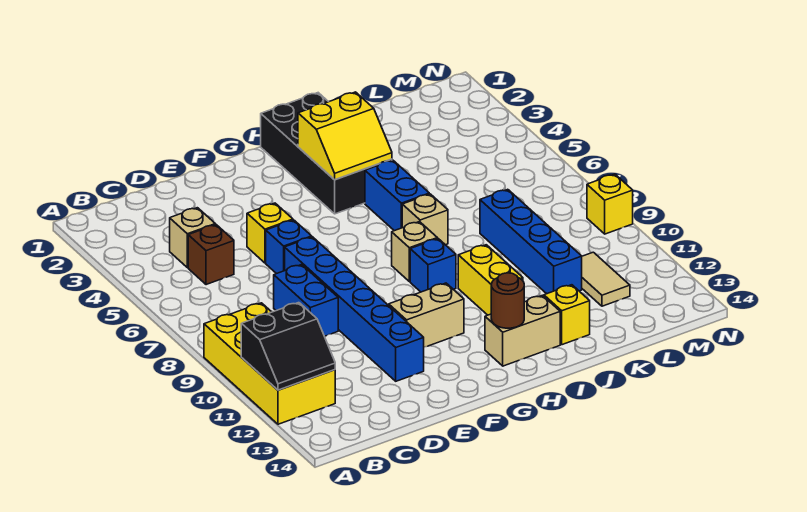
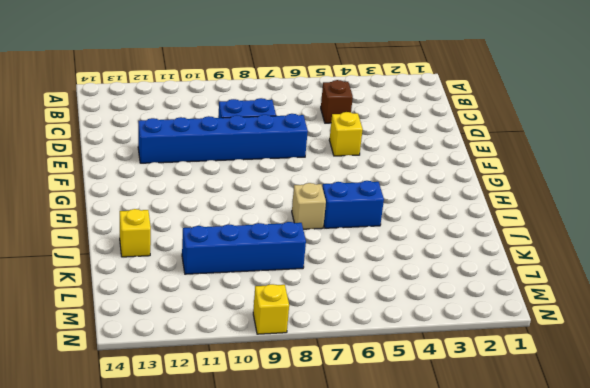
none -> yellow brick A9:B12 level 1
none -> tan brick C4 level 1
none -> blue brick E6 level 1

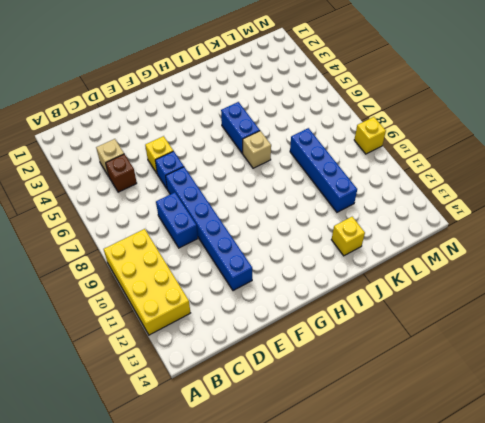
none -> tan brick F11:G11 level 1
none -> black brick H1:I4 level 1
none -> tan brick H8 level 1

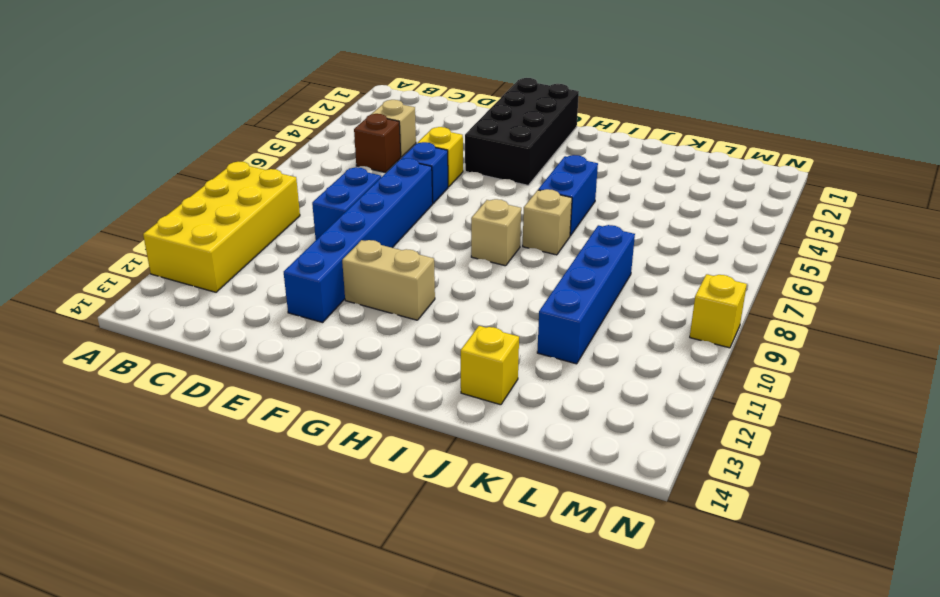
black brick F1:G4 level 1 -> black brick H1:I4 level 1
none -> blue brick H9 level 1
none -> tan brick H13:I13 level 1
none -> yellow brick I10:I11 level 1

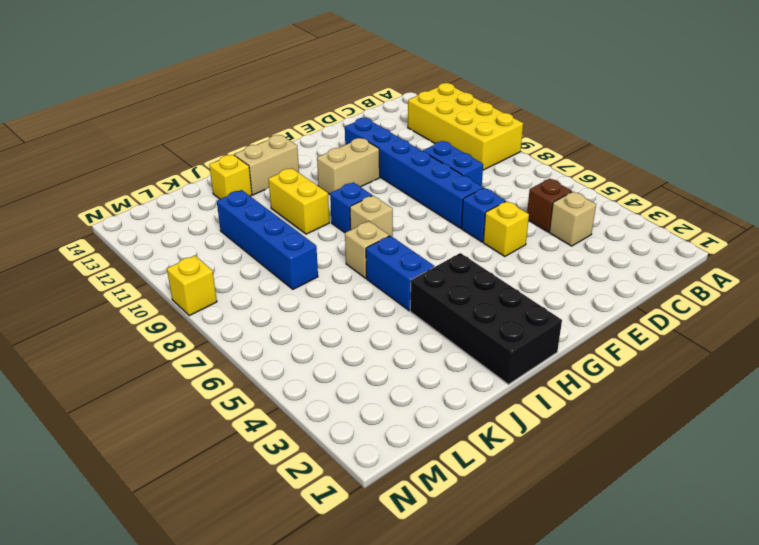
none -> tan tile L11:L12 level 1
none -> black slope A11:B12 level 2 top 11
none -> yellow slope H3:I4 level 2 top 3

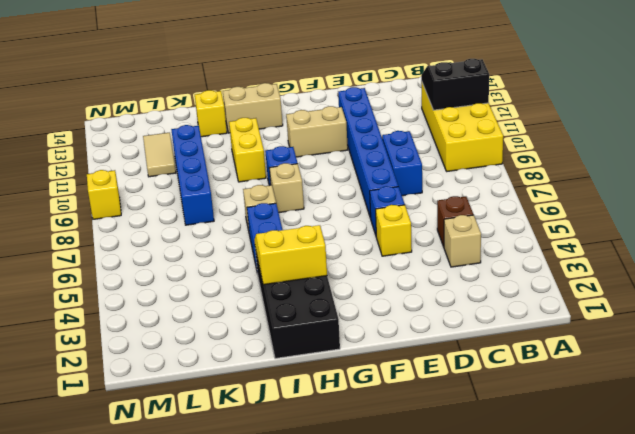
none -> brown round brick H13 level 2

